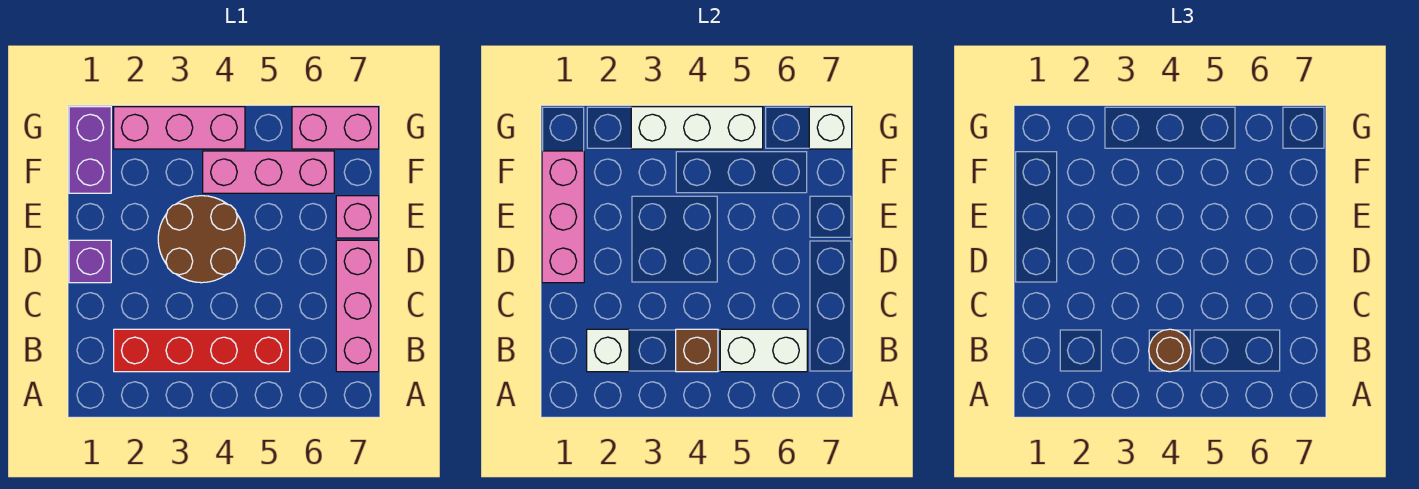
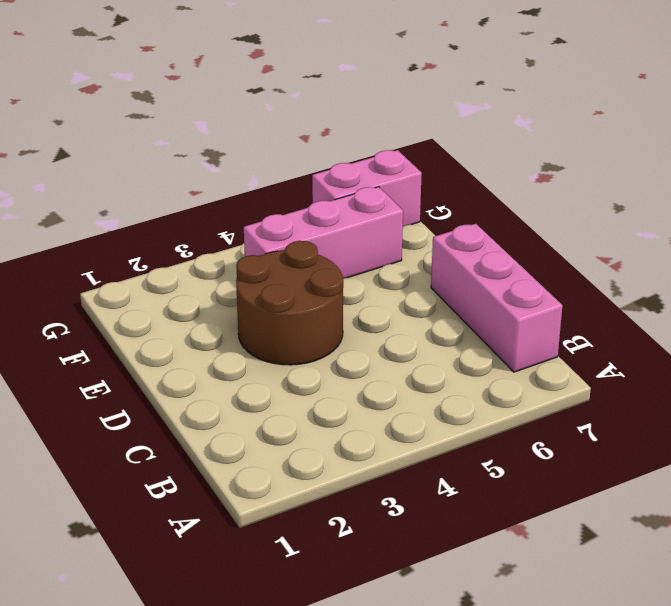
none -> red brick B2:B5 level 1
none -> purple brick D1 level 1
none -> pink brick E7 level 1

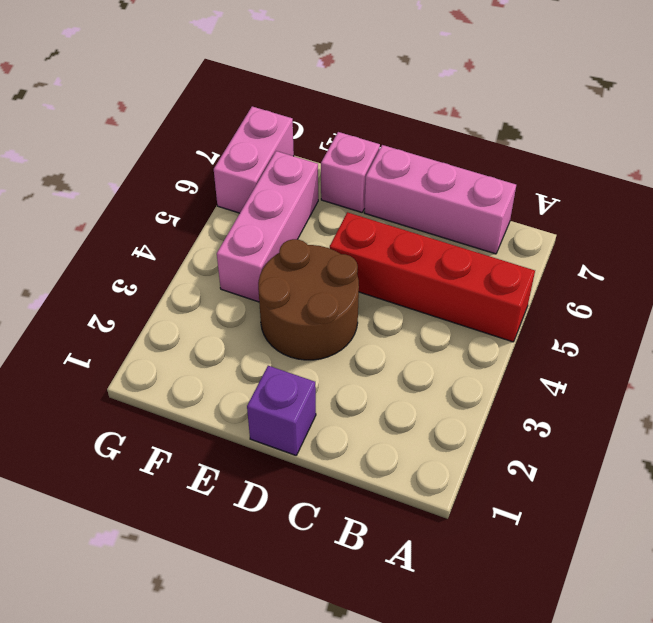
red brick A5:D5 level 1 -> red brick B2:B5 level 1
none -> purple brick F1:G1 level 1
none -> pink brick G2:G4 level 1
none -> white brick B2 level 2

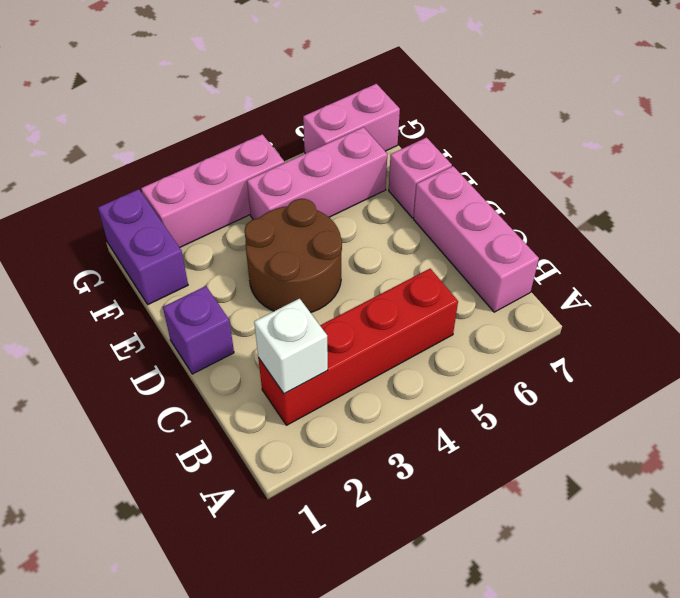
none -> brown brick B4 level 2
none -> white brick B5:B6 level 2
none -> pink brick D1:F1 level 2

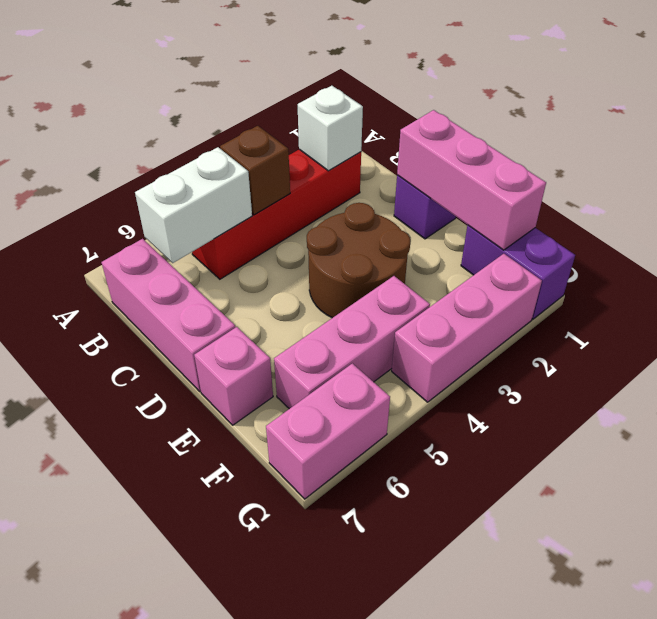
none -> white brick G3:G5 level 2
none -> white brick G7 level 2
none -> brown round brick B4 level 3

